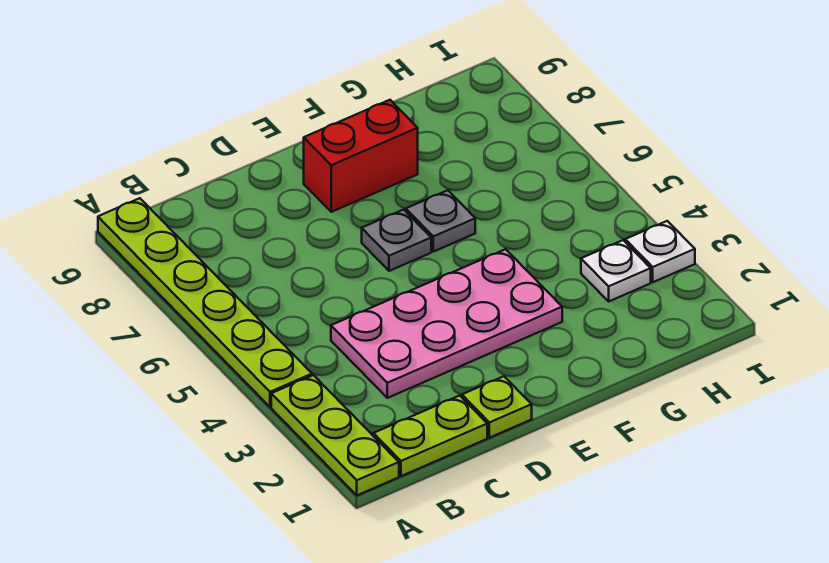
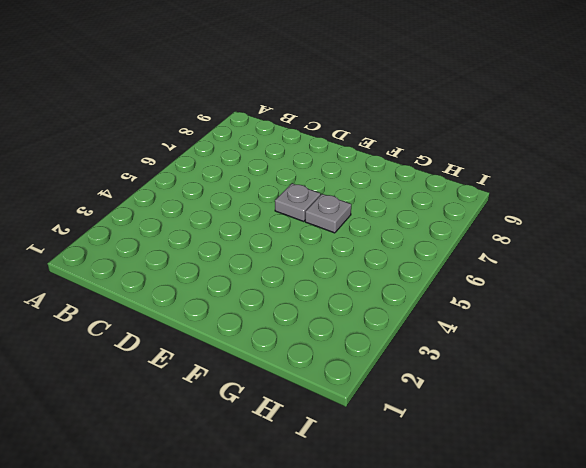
none -> lime plate A1:A3 level 1
none -> lime plate A4:A9 level 1

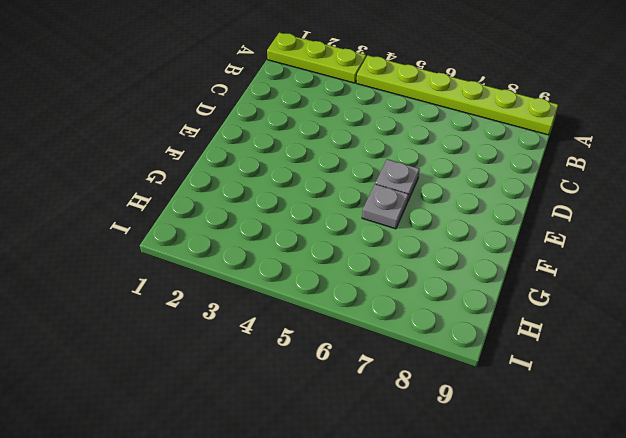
none -> lime plate B1:C1 level 1
none -> pink plate C3:F4 level 1

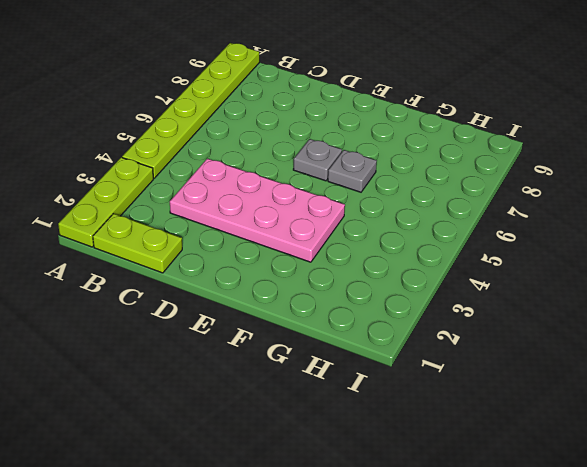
none -> lime plate D1 level 1
none -> red brick E8:F8 level 1

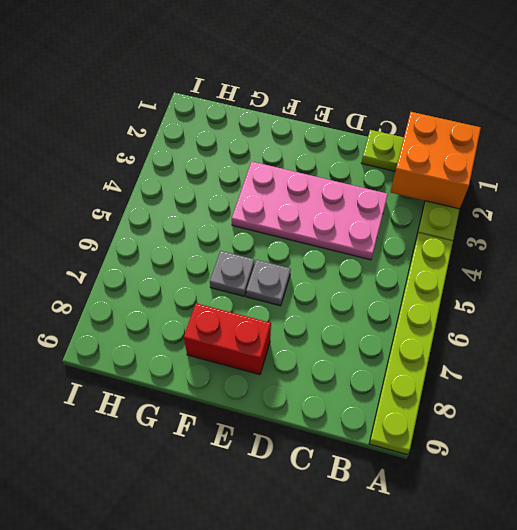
orange brick A1:B2 level 2 -> none
none -> lime plate D1 level 1
none -> white plate H3 level 1

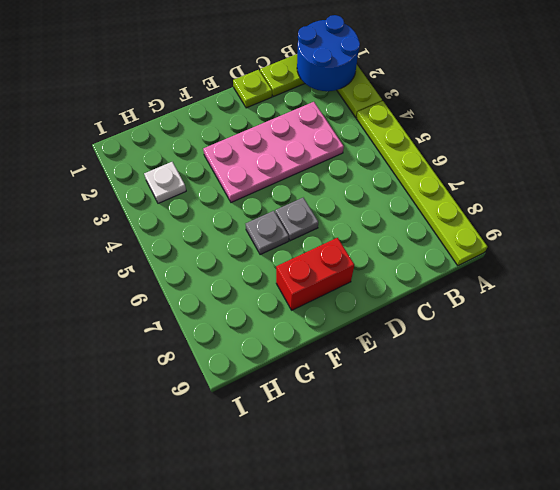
blue round brick A1:B2 level 2 -> none
none -> white plate I3 level 1

